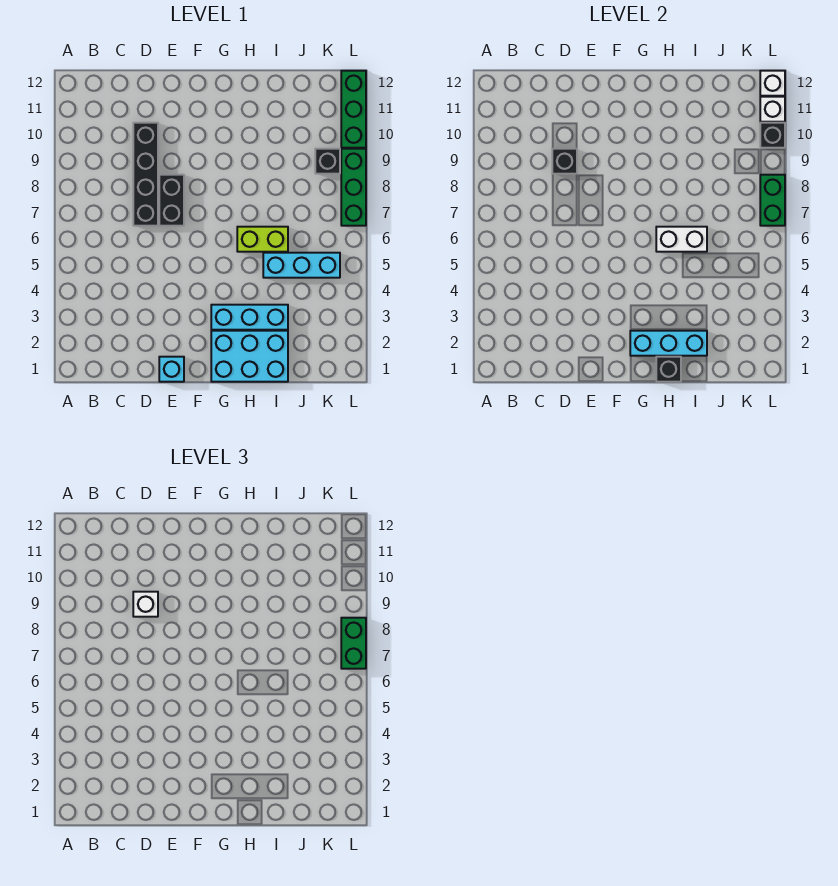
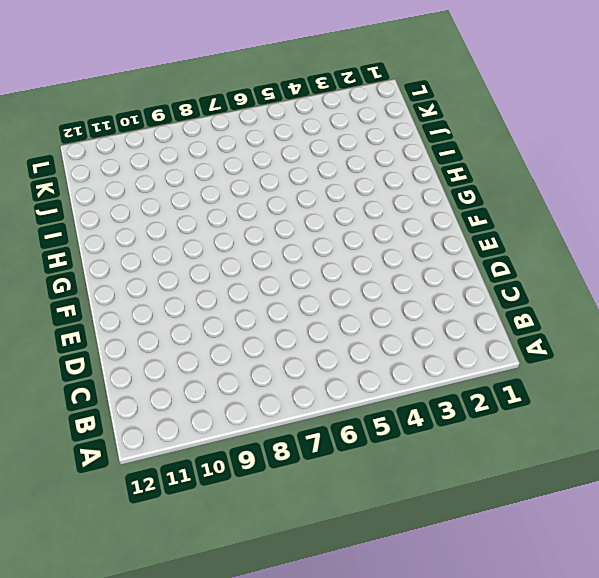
none -> black brick D7:D10 level 1
none -> cyan brick E1 level 1
none -> black brick E7:E8 level 1

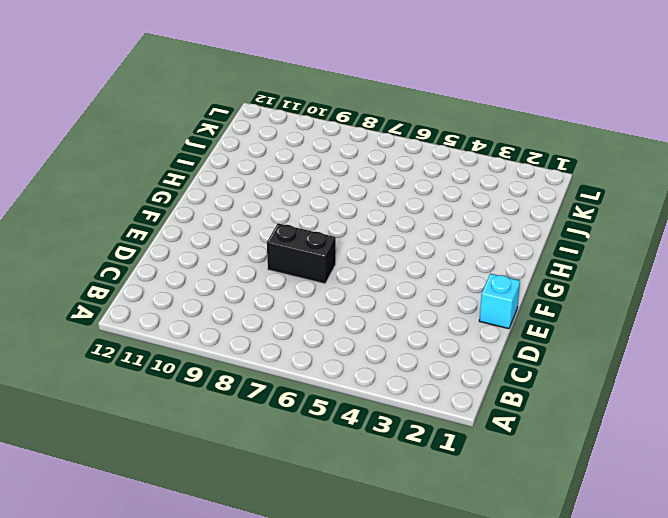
none -> black brick D7:D10 level 1
none -> cyan brick G1:I2 level 1
none -> cyan brick G3:I3 level 1

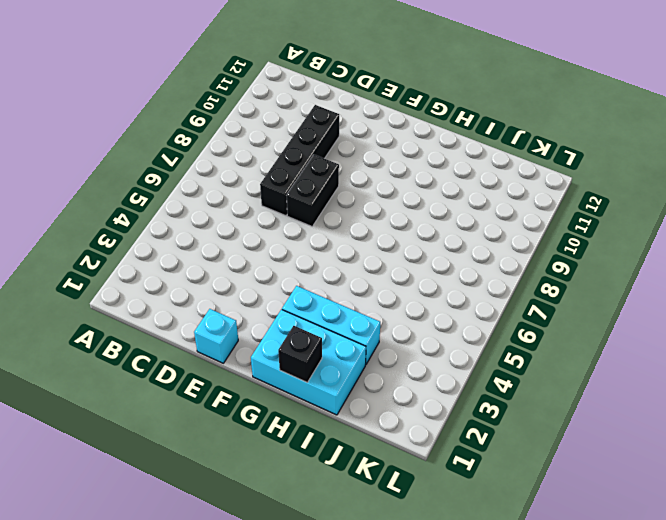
none -> lime brick H6:I6 level 1
none -> cyan brick I5:K5 level 1
none -> black brick K9 level 1

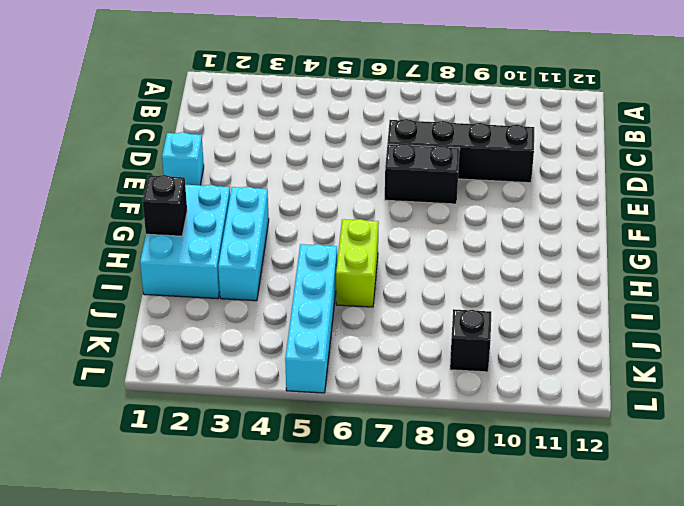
cyan brick I5:L5 level 1 -> cyan brick I5:K5 level 1
none -> green brick L7:L9 level 1
none -> green brick L10:L12 level 1
none -> black brick D9 level 2

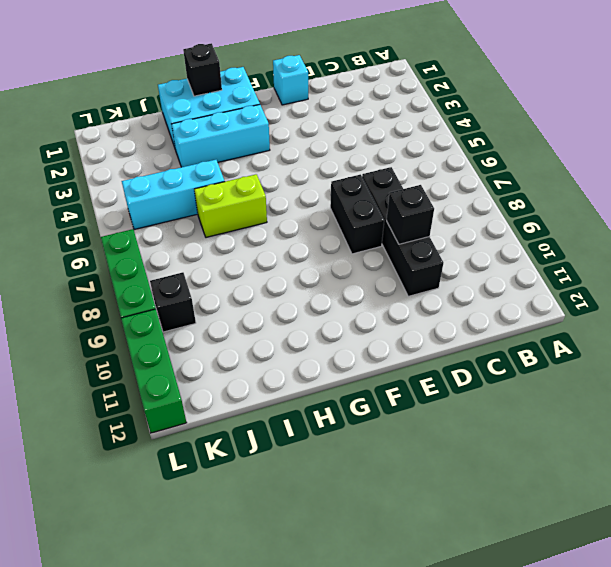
none -> cyan brick G2:I2 level 2
none -> white brick H6:I6 level 2
none -> green brick L7:L8 level 2

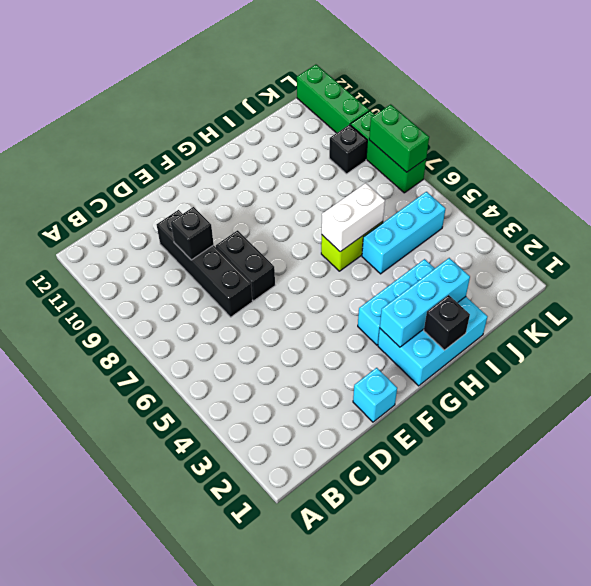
none -> black brick L10 level 2
none -> white brick L11 level 2
none -> white brick L12 level 2

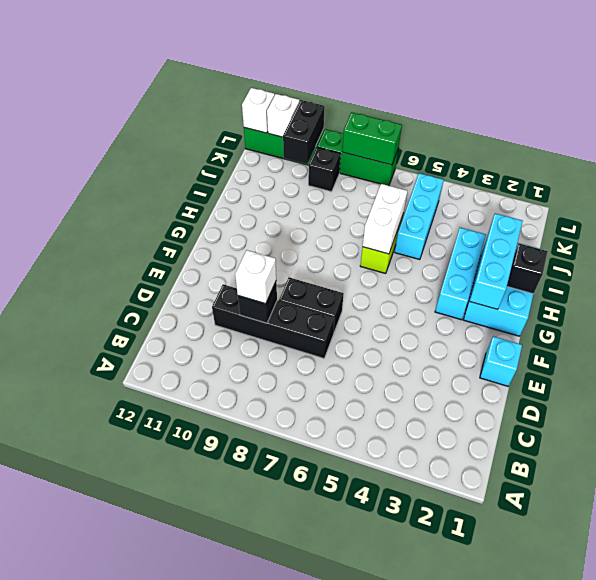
black brick K10:L10 level 2 -> black brick L10 level 2
none -> green brick L7:L8 level 3

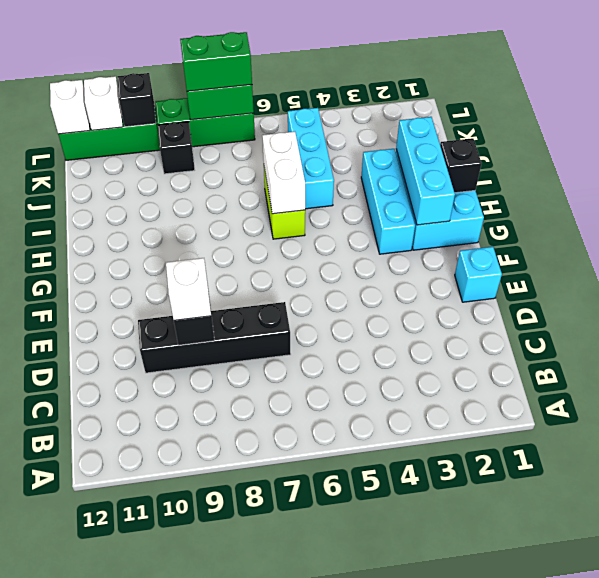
none -> black brick E7:E8 level 1

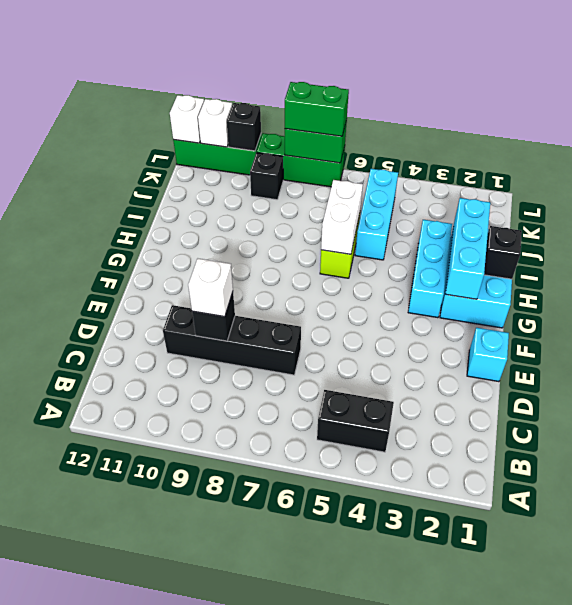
black brick B4:B5 level 1 -> black brick E7:E8 level 1

